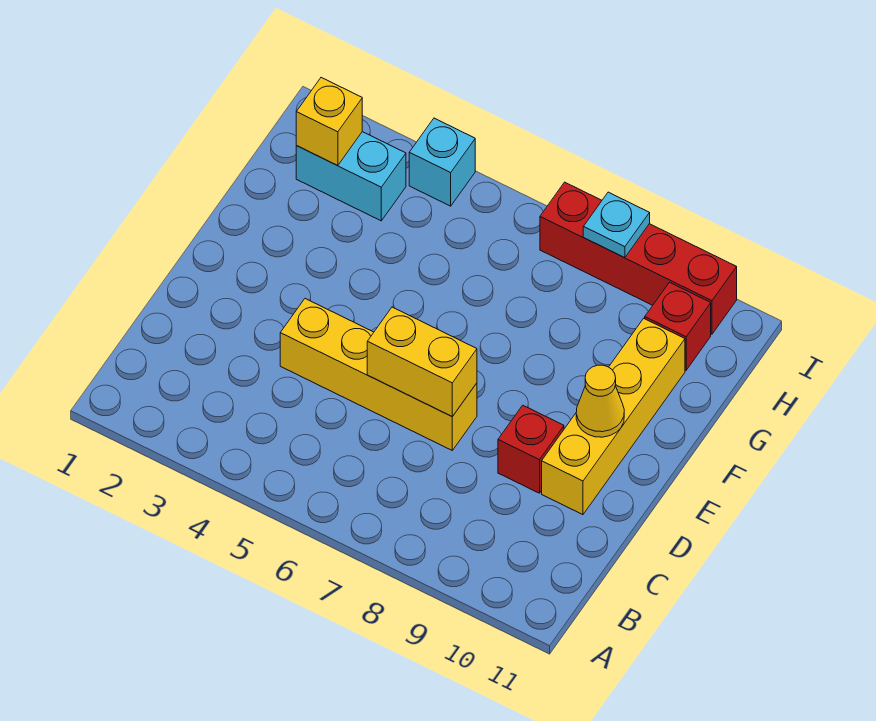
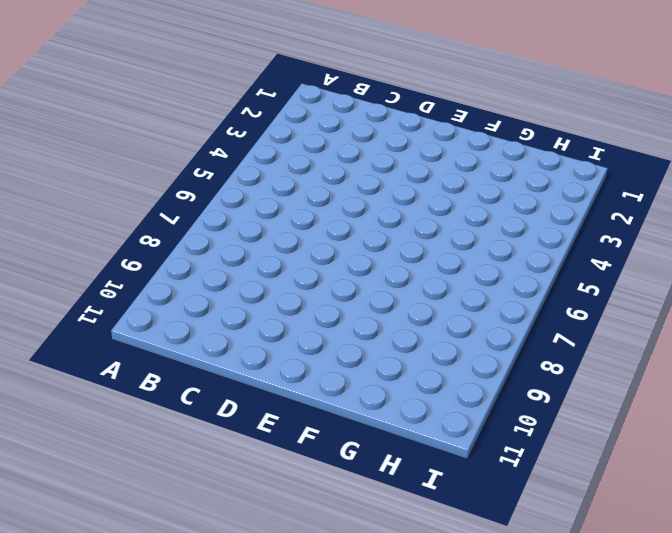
none -> yellow brick D4:D7 level 1
none -> red brick D9 level 1

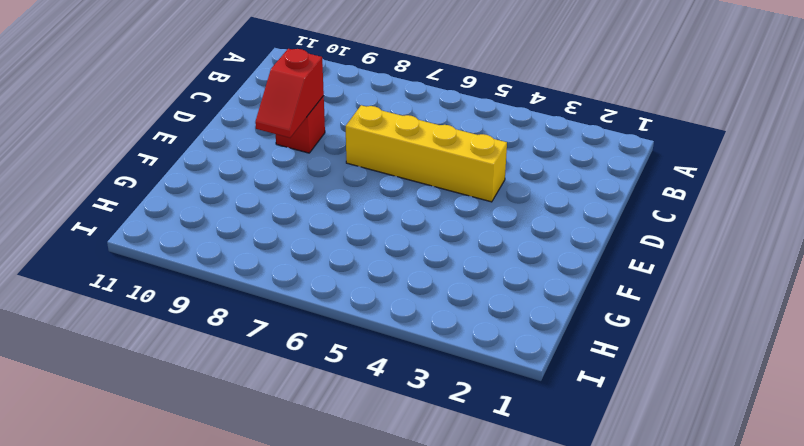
red slope D9:E9 level 2 top D -> none
none -> yellow brick D10:G10 level 1
none -> cyan brick H2:H3 level 1

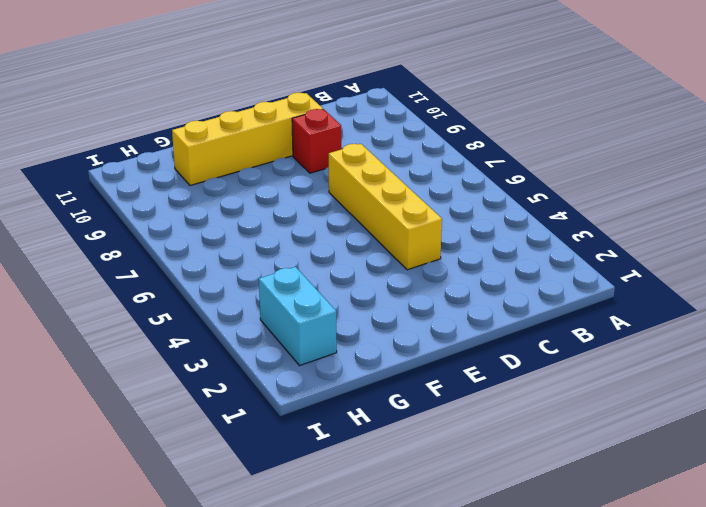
none -> red brick H10 level 1
none -> cyan brick I4 level 1

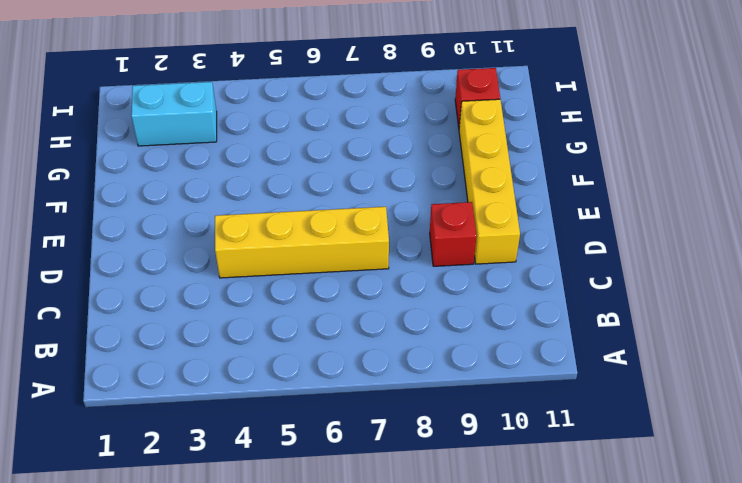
none -> cyan brick I4 level 1
none -> red brick I7:I10 level 1

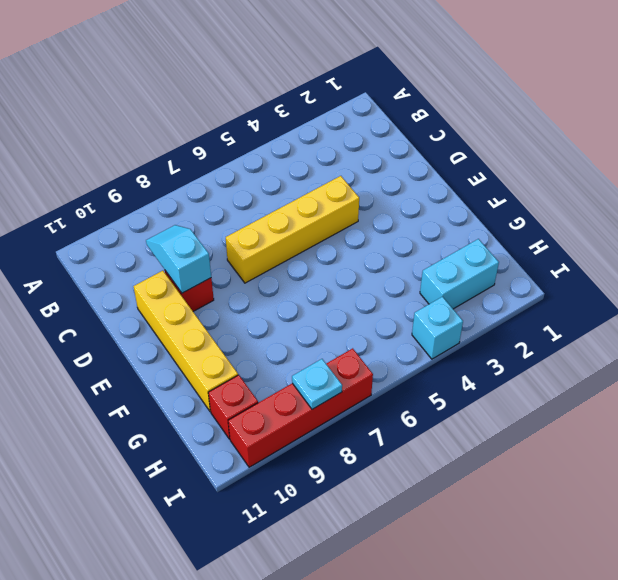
cyan slope C9:D9 level 2 top D -> none
none -> yellow brick D6:D7 level 2
none -> yellow cone E10 level 2

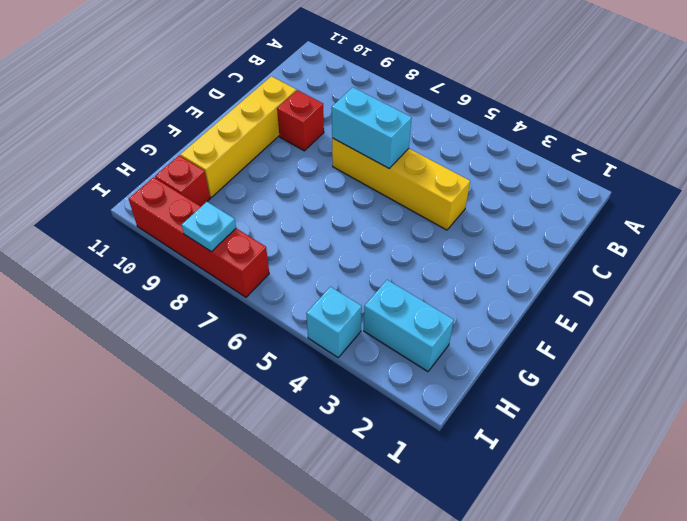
cyan brick D6:D7 level 2 -> yellow brick D6:D7 level 2
none -> yellow cone E10 level 2
none -> yellow brick H2 level 2

